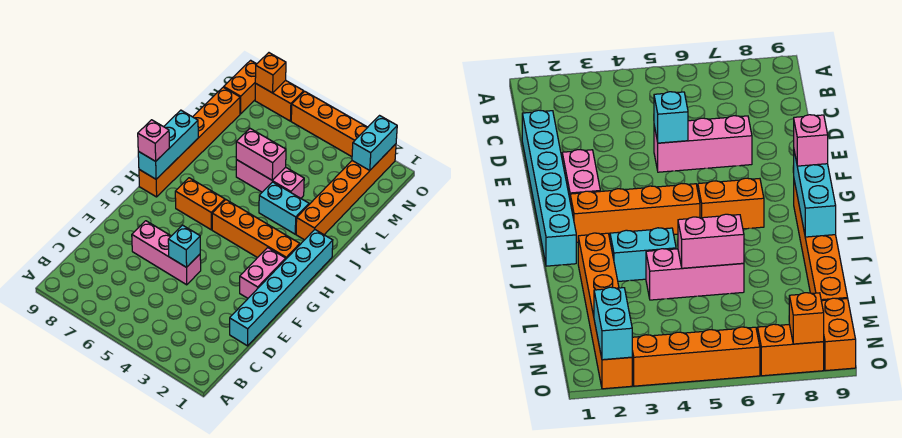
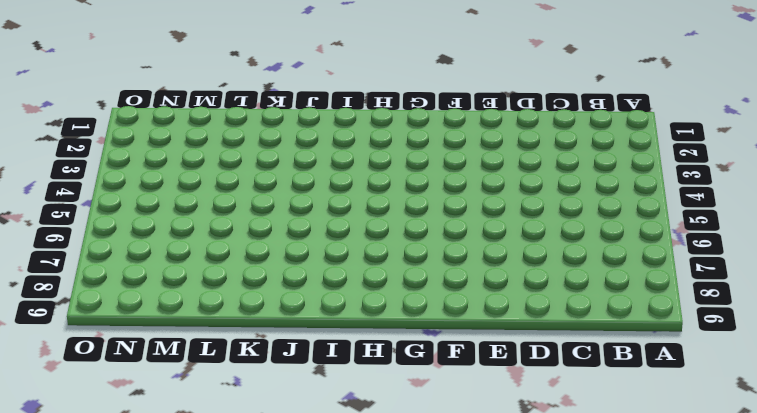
none -> cyan brick D1:I1 level 1
none -> pink brick E5:E7 level 1
none -> pink brick F2:G2 level 1

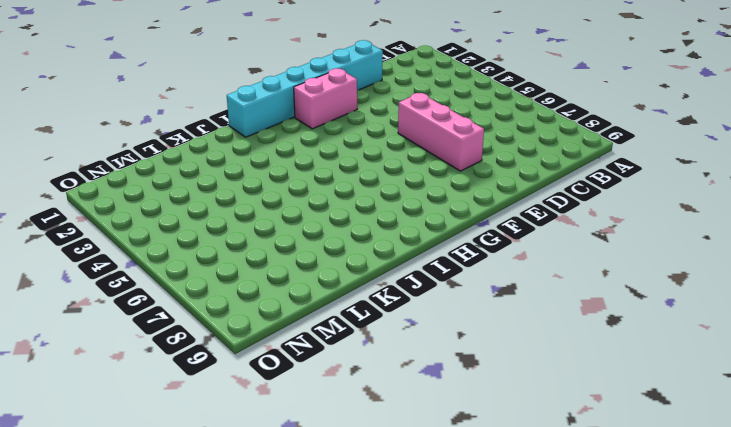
none -> orange brick H2:H5 level 1
none -> orange brick H6:H7 level 1
none -> orange brick H9:M9 level 1

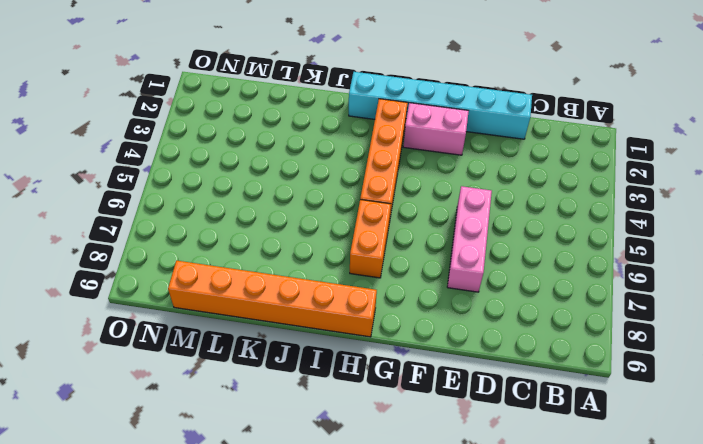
none -> orange brick J2:O2 level 1
none -> cyan brick J3:J4 level 1
none -> pink brick K4:K6 level 1

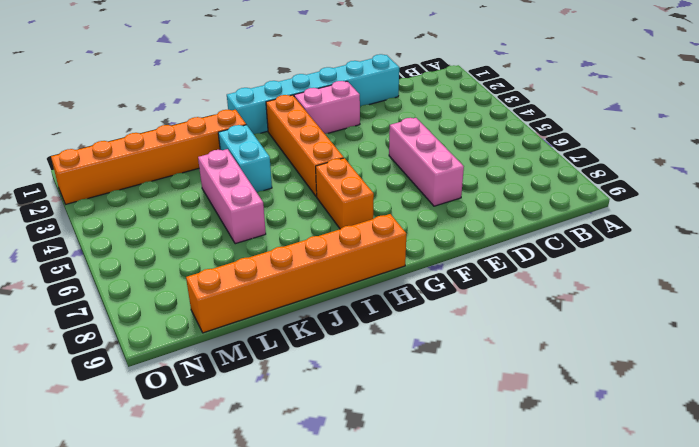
none -> orange brick N9:O9 level 1
none -> orange brick O3:O6 level 1
none -> orange brick O7:O8 level 1

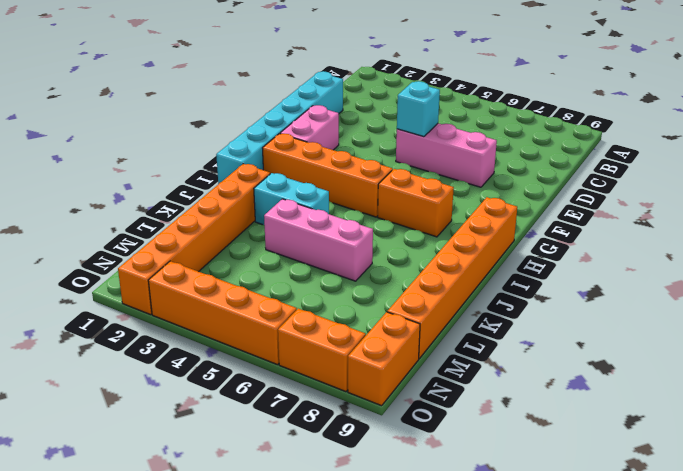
none -> cyan brick H9:J9 level 2
none -> pink brick K5:K6 level 2
none -> cyan brick N2:O2 level 2

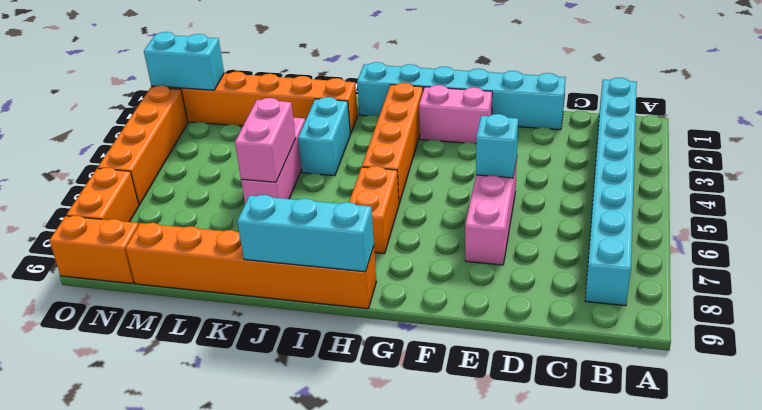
cyan brick B1:B8 level 1 -> none
none -> orange brick O8 level 2
none -> pink brick H9 level 3

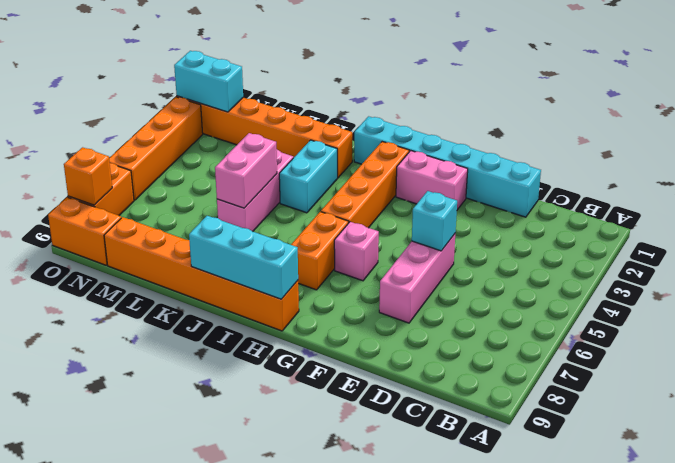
pink brick G6 level 1 -> pink brick H9 level 3

